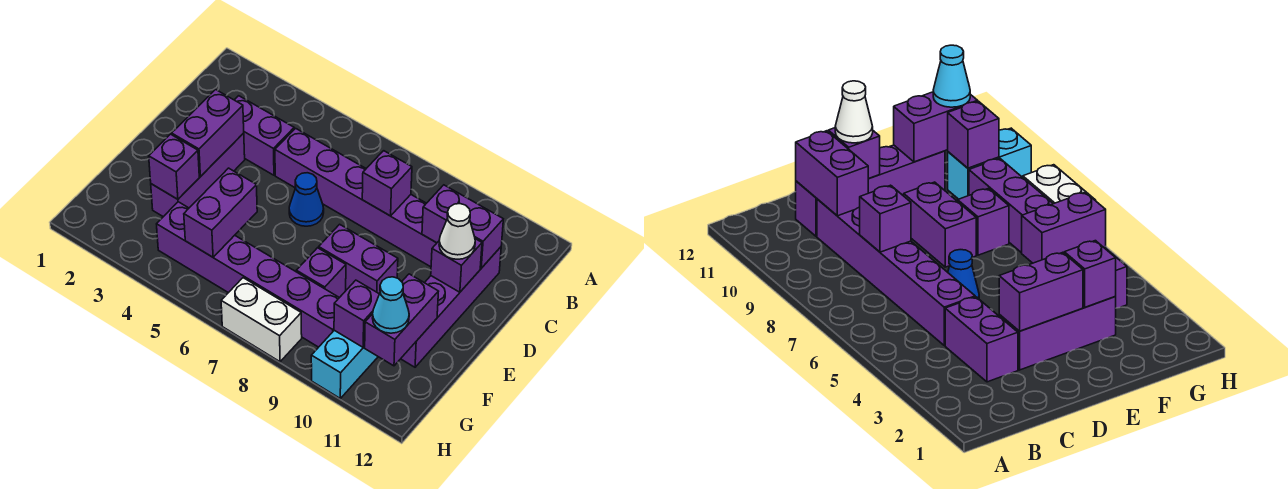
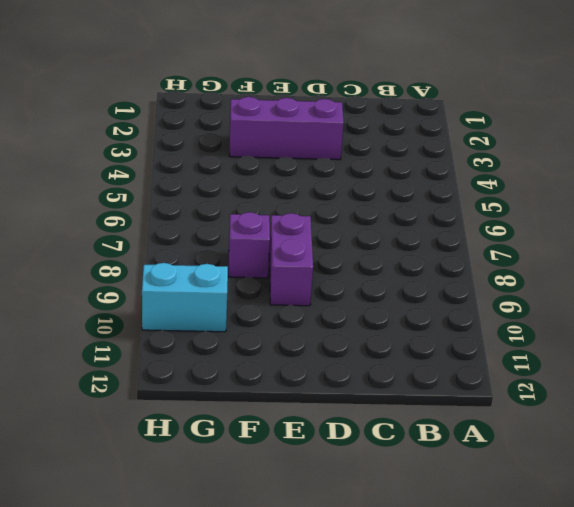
none -> purple brick C3:C4 level 1
none -> purple brick C5:C10 level 1
none -> purple brick C11:F11 level 1

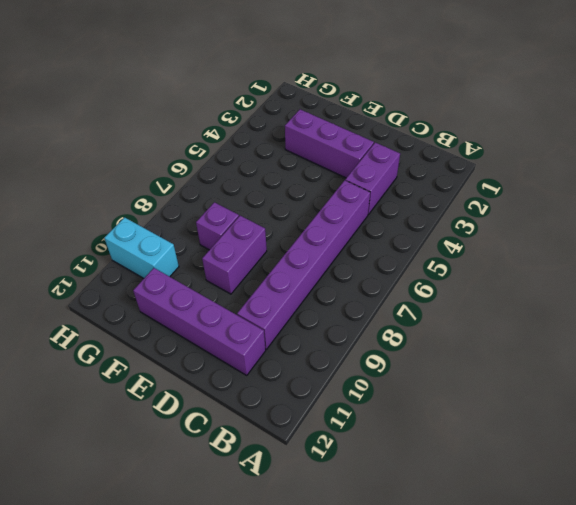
none -> blue cone D6 level 1
none -> purple brick G4:G9 level 1
none -> white brick H7:H8 level 1

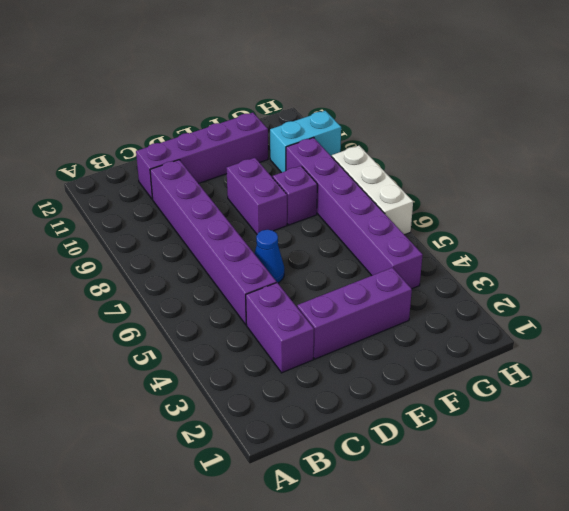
white brick H6:H8 level 1 -> white brick H7:H8 level 1
none -> purple brick C8 level 2
none -> purple brick C10:C11 level 2
none -> purple brick D3:E3 level 2

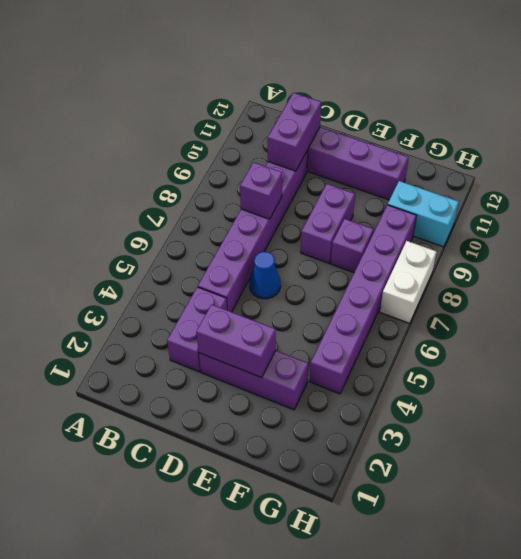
none -> purple brick D11 level 2
none -> purple brick F3 level 2
none -> purple brick F5:G5 level 2

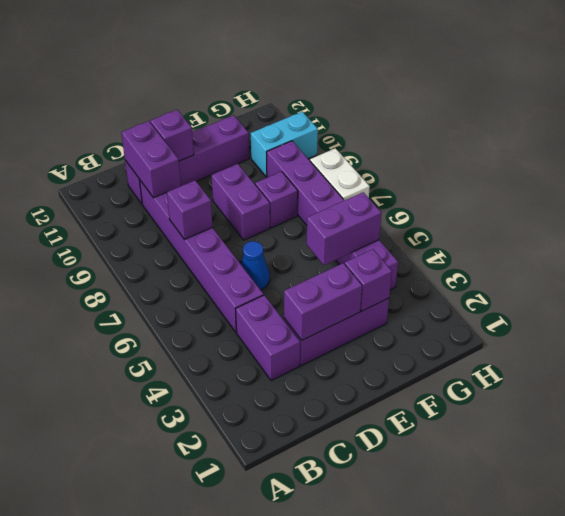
none -> purple brick F11:G11 level 2
none -> purple brick G10 level 2
none -> white cone D11 level 3

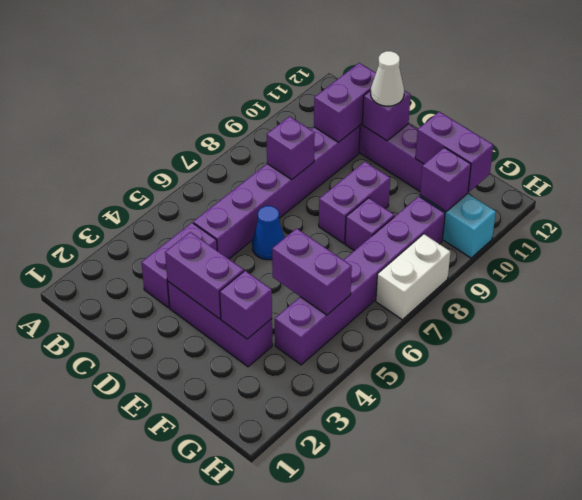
none -> cyan cone G11 level 3

